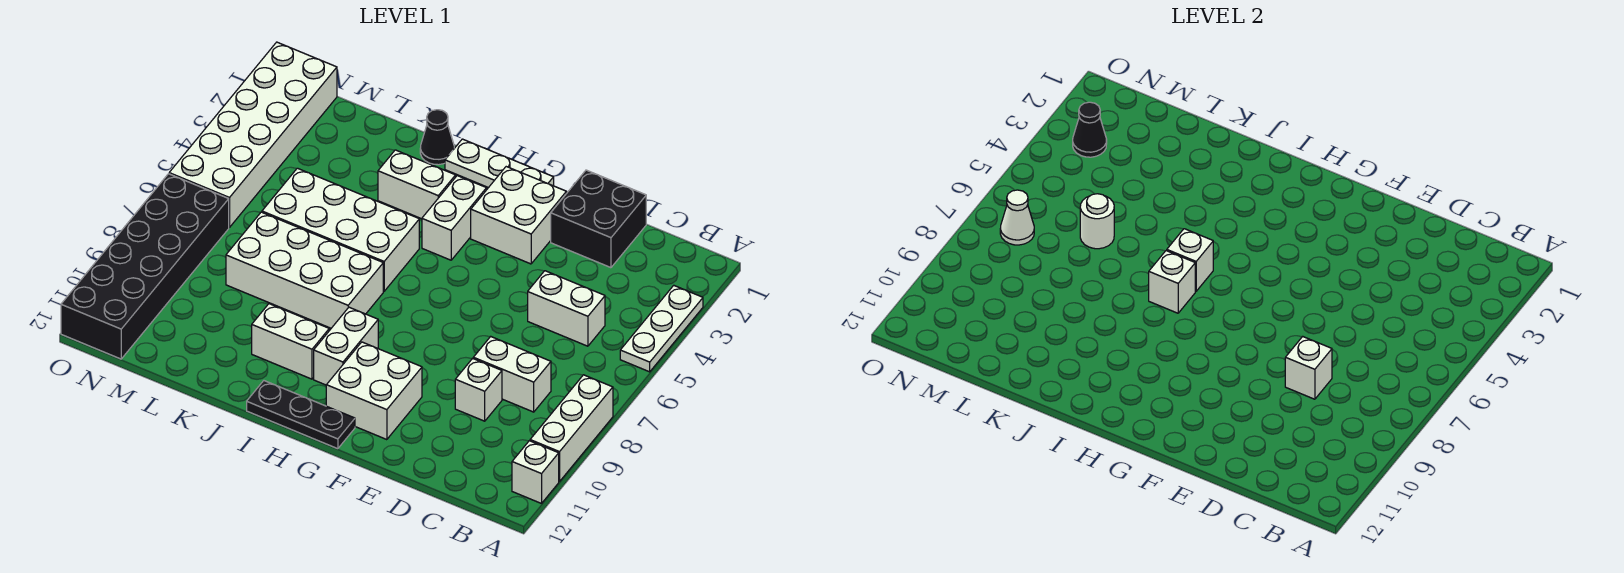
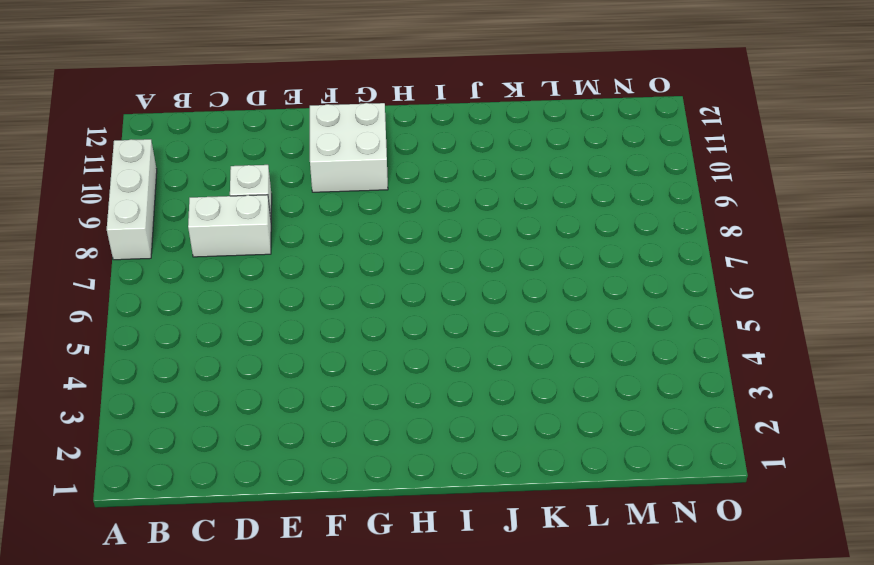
none -> white plate A3:A5 level 1
none -> white brick A11 level 1
none -> white brick C5:D5 level 1

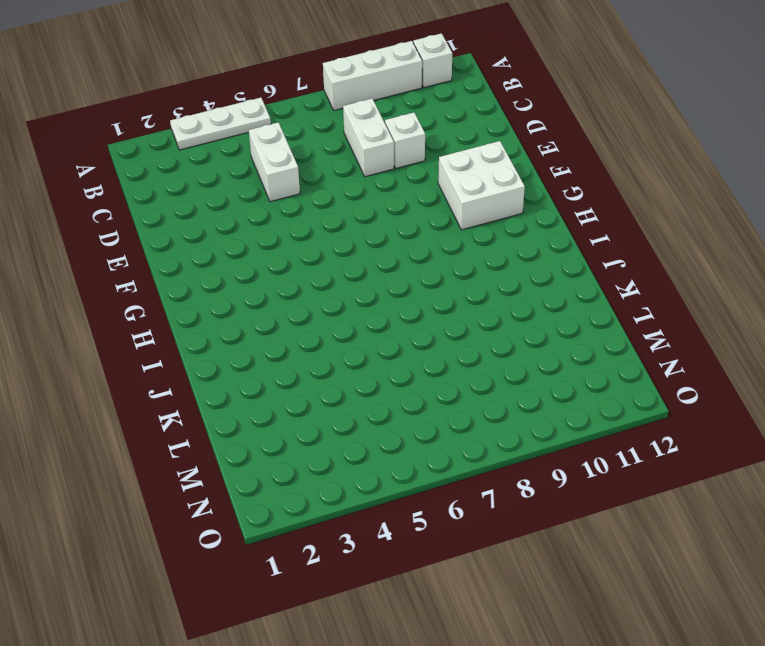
none -> black brick D1:E2 level 1
none -> white brick F2:G3 level 1
none -> white plate G1:I1 level 1

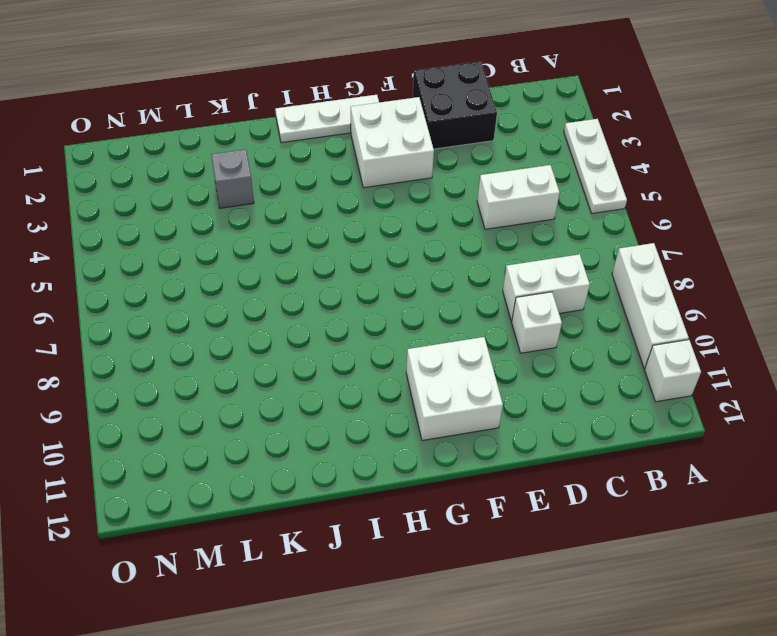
grey brick K3 level 1 -> none
none -> black plate G12:I12 level 1
none -> white brick H3:H4 level 1
none -> white brick H9:H10 level 1

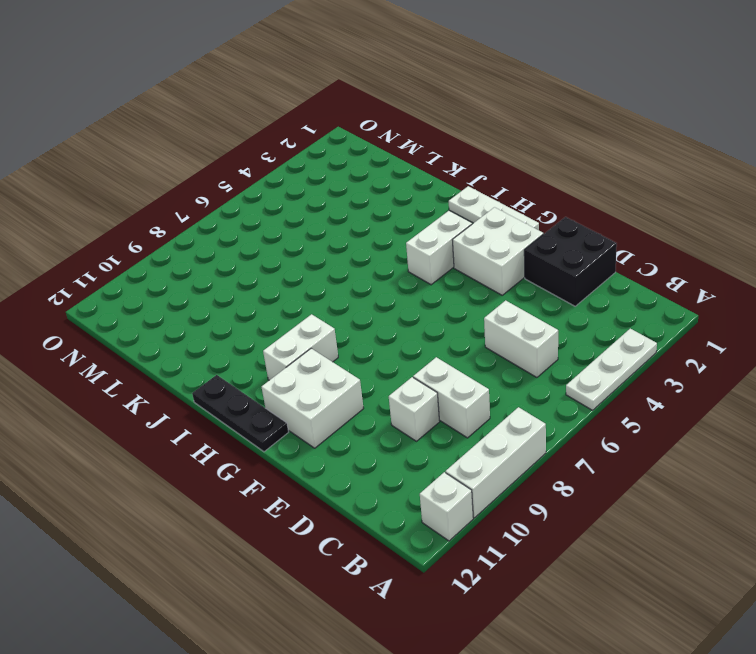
none -> white brick I3:J3 level 1
none -> white brick I5:L6 level 1
none -> white brick I7:L8 level 1

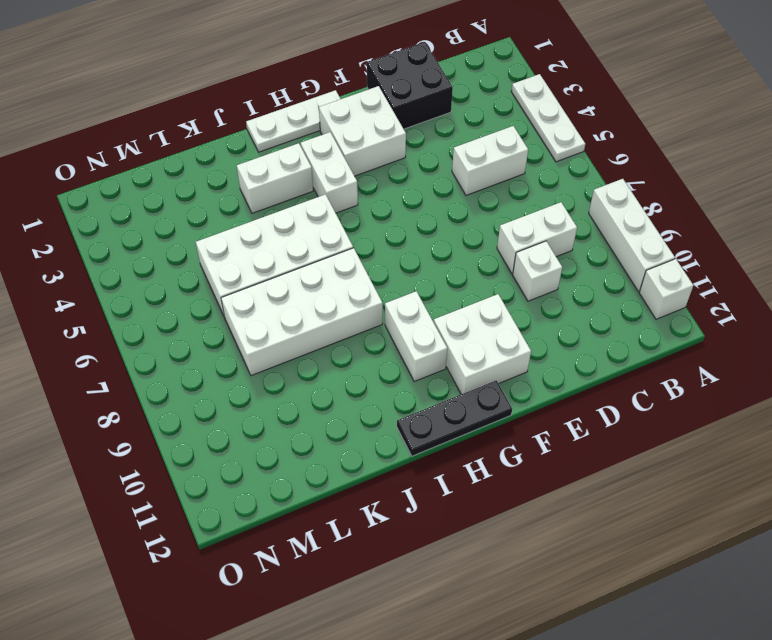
none -> white brick I10:J10 level 1
none -> black cone J1 level 1
none -> white brick N1:O6 level 1

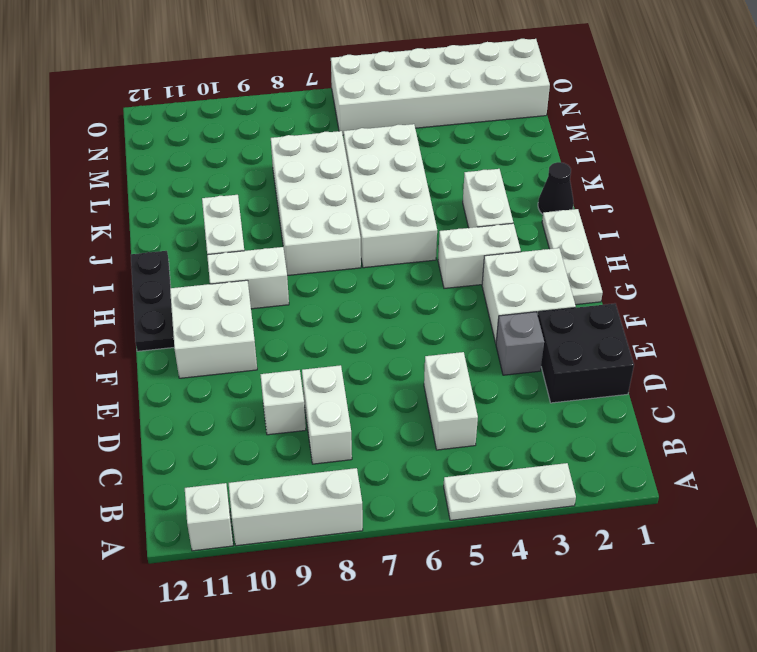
grey brick E3 level 1 -> none
none -> black brick N7:O12 level 1
none -> white brick D8 level 2
none -> white brick I6 level 2

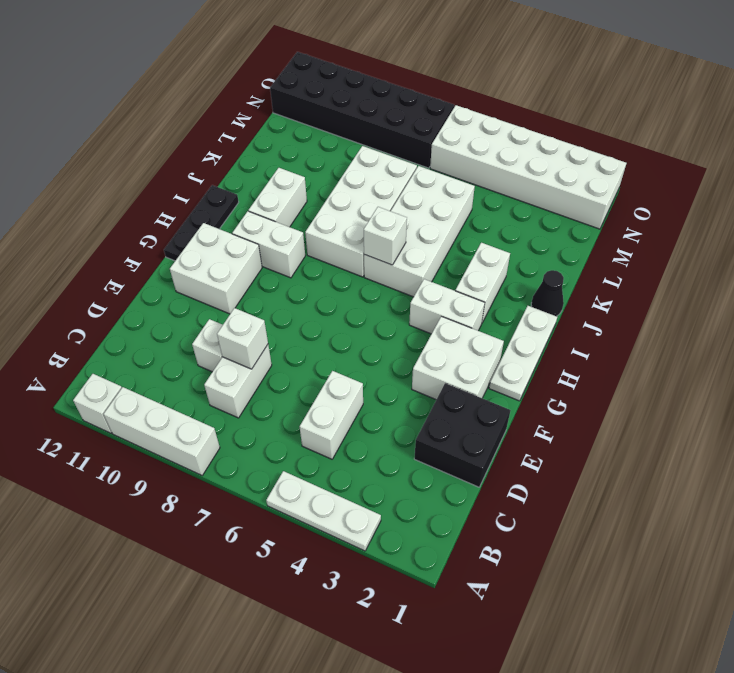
none -> white brick I7 level 2
none -> white round brick L6 level 2
none -> black cone N3 level 2

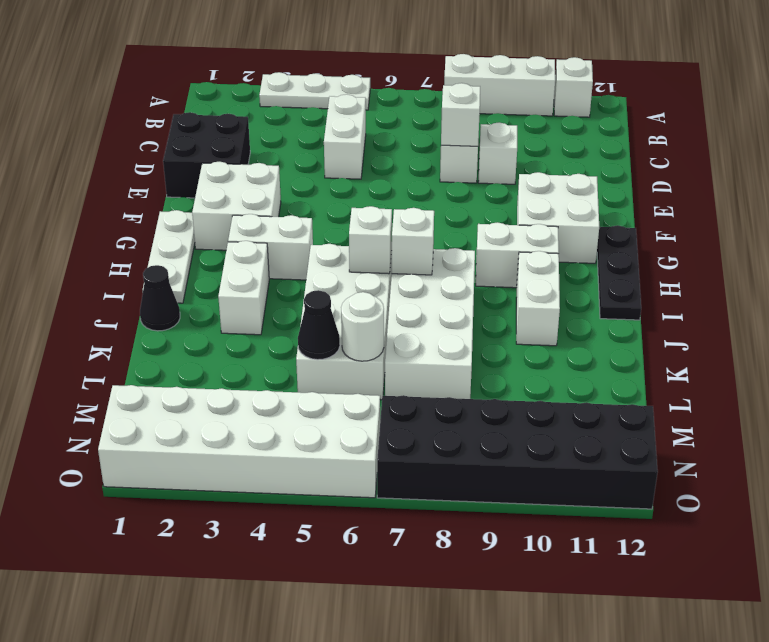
black cone L5 level 2 -> black cone N3 level 2
none -> white cone N7 level 2

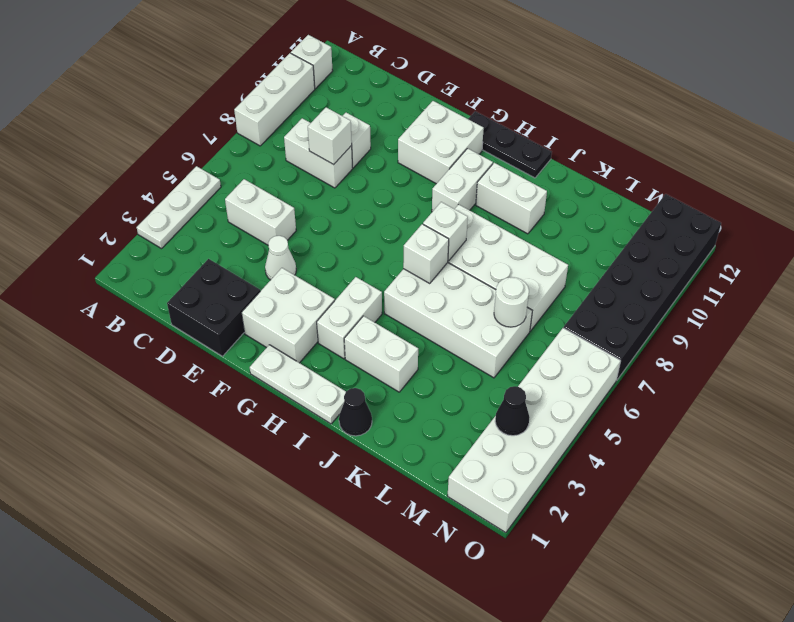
white cone E4 level 1 -> white cone N7 level 2

